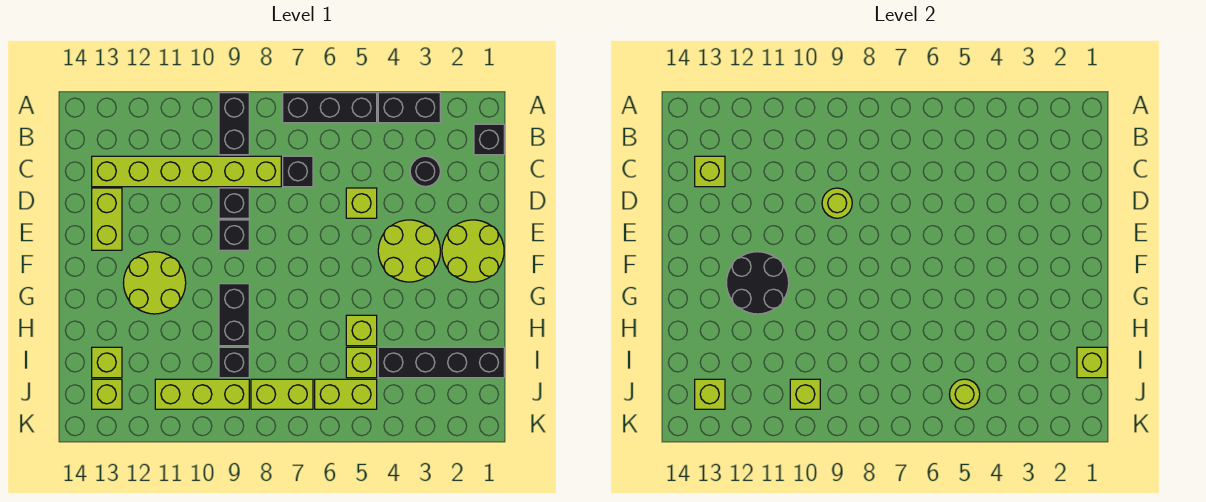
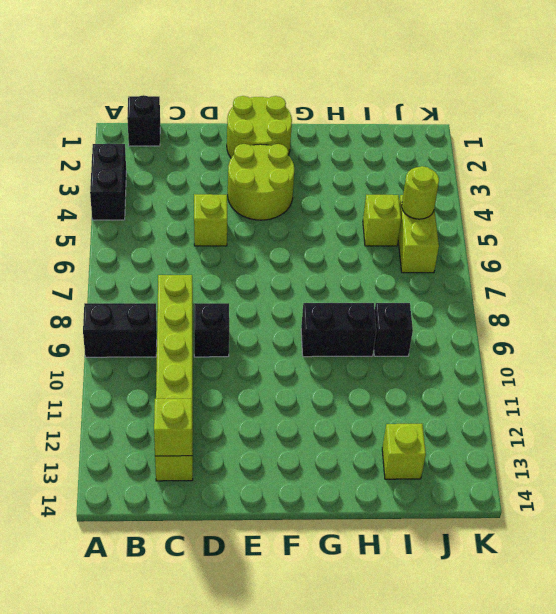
none -> black brick A5:A7 level 1
none -> black round brick C3 level 1
none -> black brick C7 level 1
none -> lime brick D13:E13 level 1

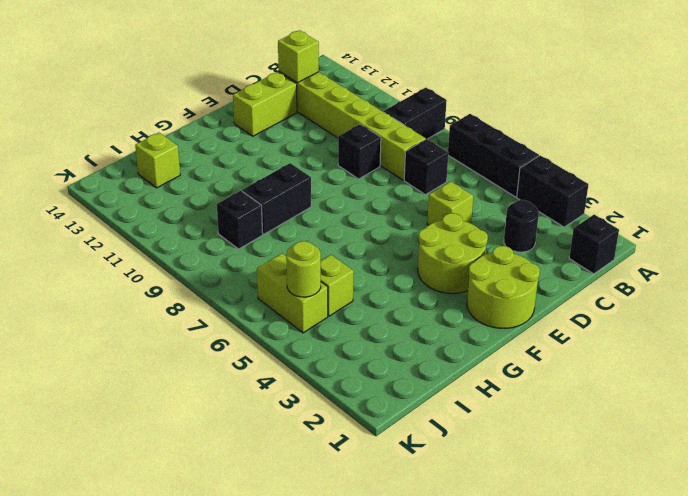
none -> black brick E9 level 1
none -> lime round brick F11:G12 level 1
none -> lime brick H5 level 1
none -> black brick I1:I4 level 1

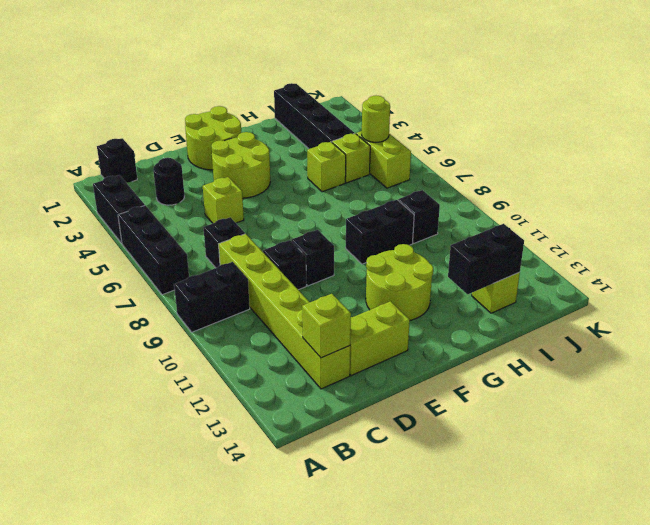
black brick H13:I13 level 2 -> none
none -> lime brick J7:J8 level 1
none -> lime brick J9:J11 level 1
none -> lime brick J13 level 1
none -> lime round brick D9 level 2

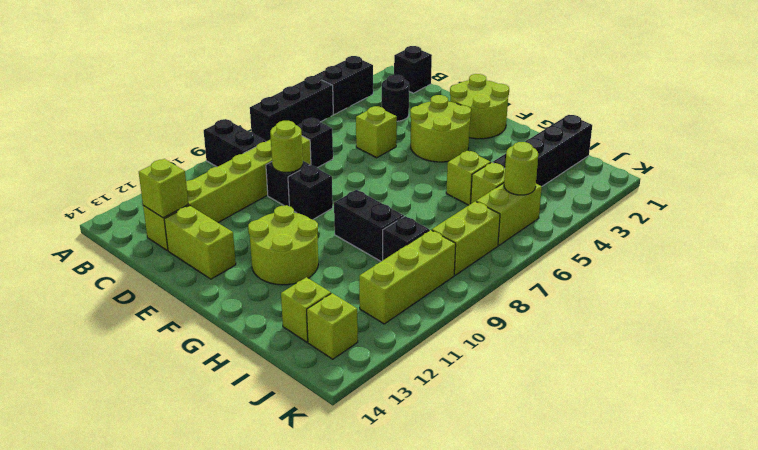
none -> black round brick F11:G12 level 2
none -> lime brick I1 level 2
none -> lime brick J10 level 2
none -> lime brick J13 level 2

